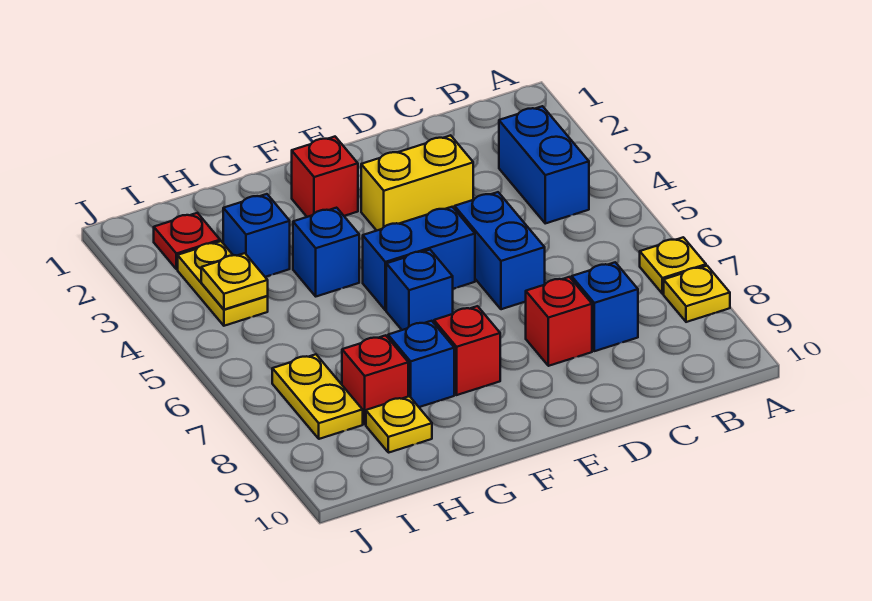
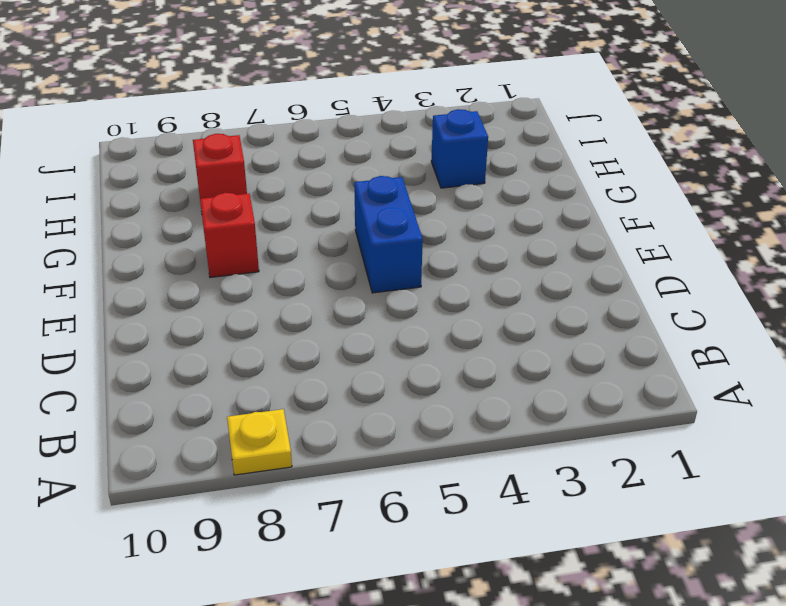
none -> yellow plate A7 level 1
none -> blue brick B3:B4 level 1
none -> blue brick C8 level 1

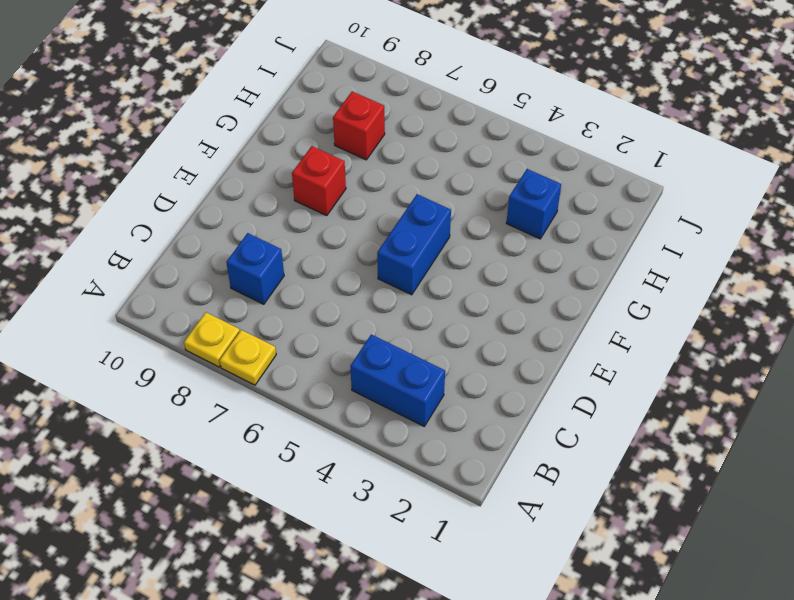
none -> yellow brick D3:E3 level 1
none -> blue brick D5:D6 level 1
none -> red brick D8 level 1

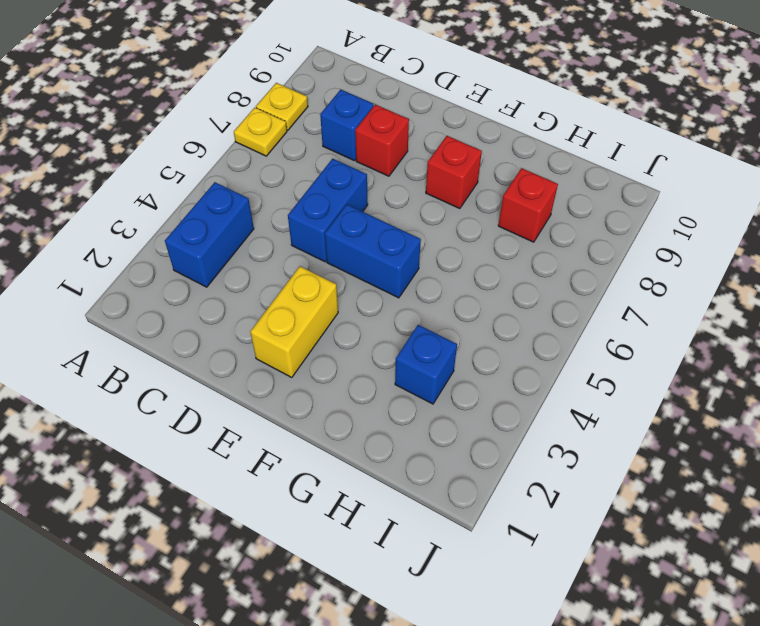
yellow brick E2:E3 level 1 -> yellow brick D3:E3 level 1
none -> red brick F2 level 1
none -> blue brick F6 level 1
none -> blue brick G4 level 1

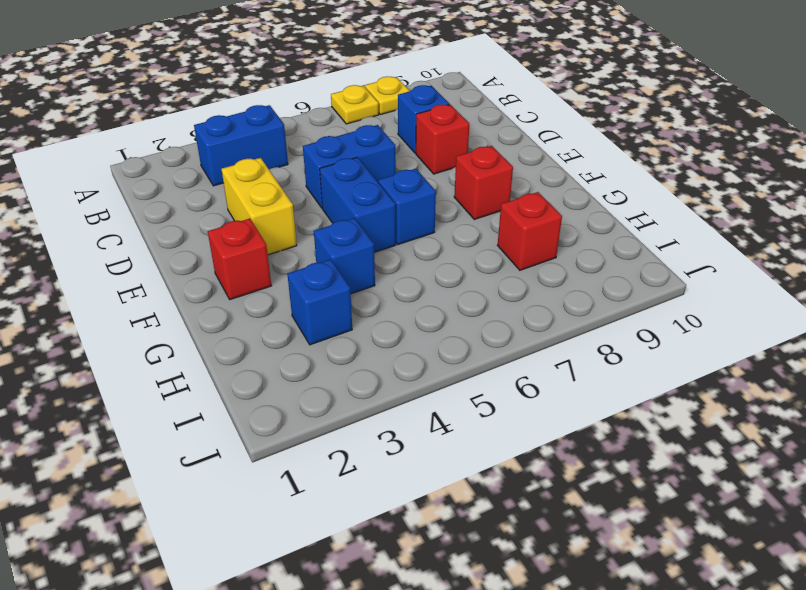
none -> blue brick G8 level 1
none -> yellow plate H9 level 1
none -> red plate I2 level 1

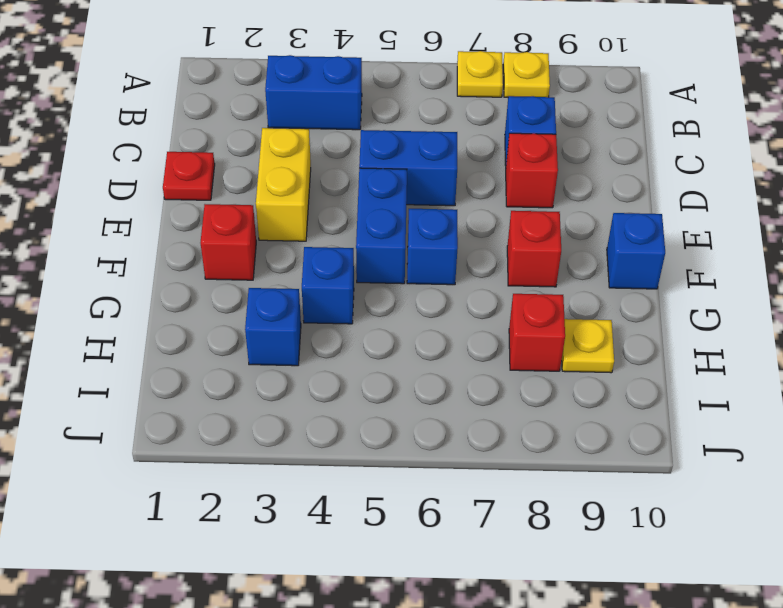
red plate D1 level 1 -> red plate I2 level 1
blue brick F10 level 1 -> blue brick G8 level 1
none -> yellow plate I3:I4 level 1
none -> yellow plate I7:I8 level 1
none -> yellow plate I4 level 2

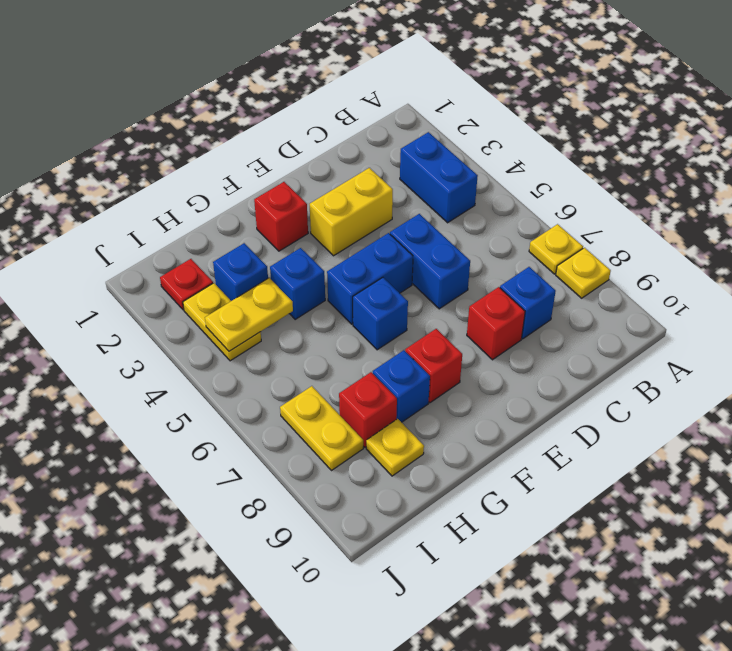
yellow plate H4:I4 level 2 -> yellow plate I4 level 2

